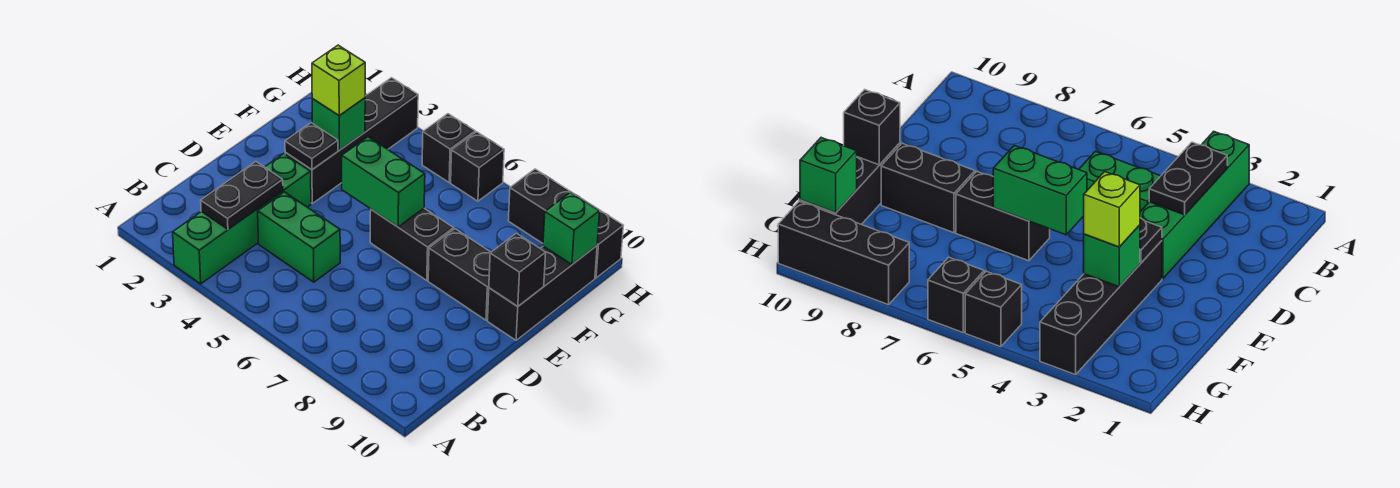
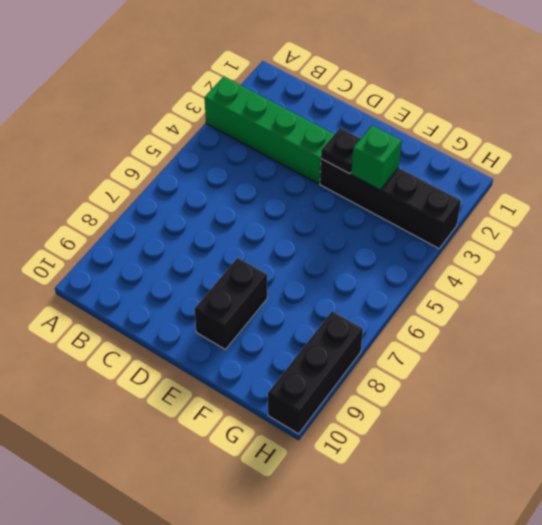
none -> green brick C4:C5 level 1
none -> black brick E6:E7 level 1
none -> black brick E10:G10 level 1

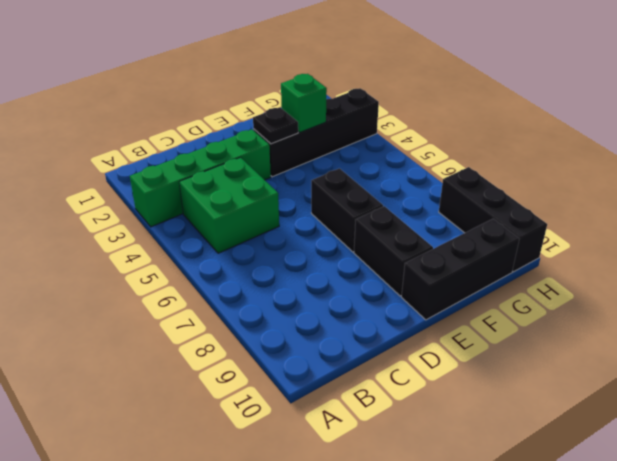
green brick B4:C5 level 1 -> green brick C4:C5 level 1
none -> black brick H5 level 1
none -> black brick H6 level 1
none -> black plate B3:C3 level 2

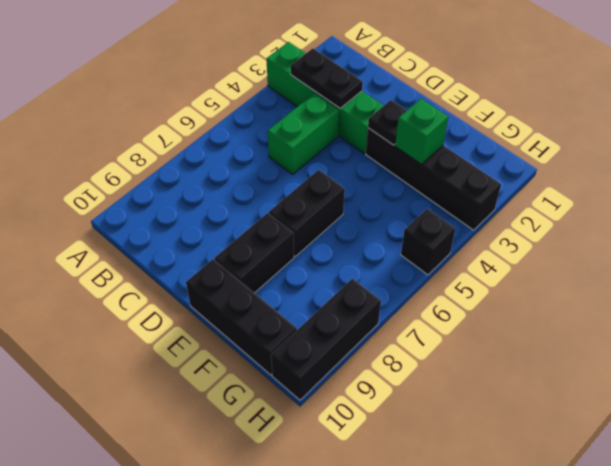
none -> black brick H6 level 1
none -> green brick E5:E6 level 2
none -> black brick E10 level 2

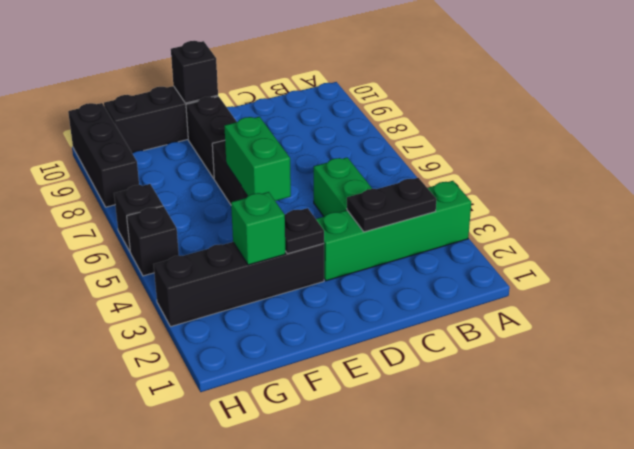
none -> green brick G10 level 2
none -> lime brick F3 level 3

